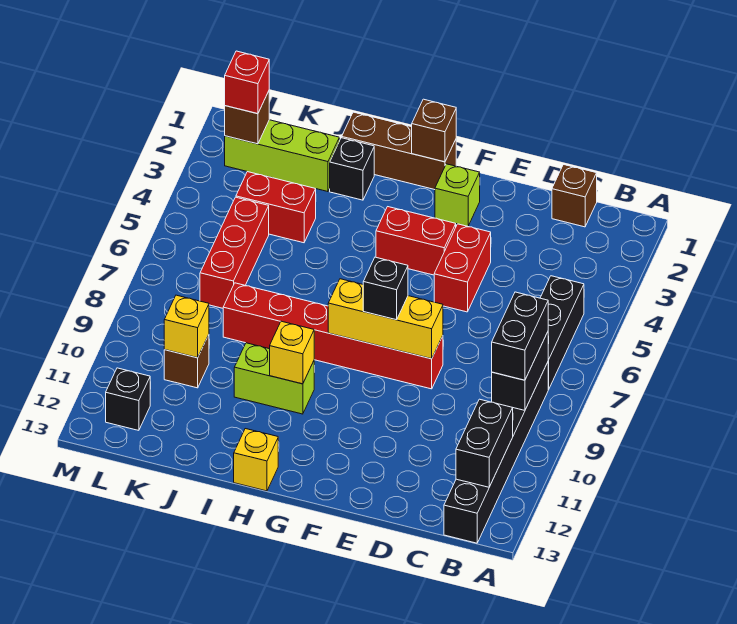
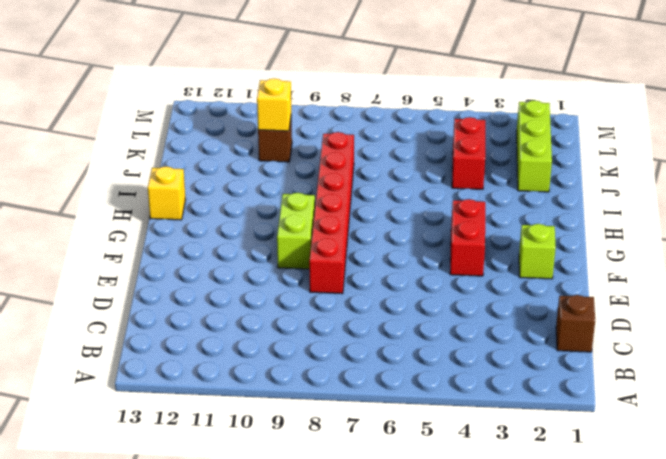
lime brick F9:G9 level 1 -> lime brick H10:I10 level 1
none -> black brick B5:B7 level 1
none -> black brick B8:B13 level 1
none -> red brick E4:E5 level 1

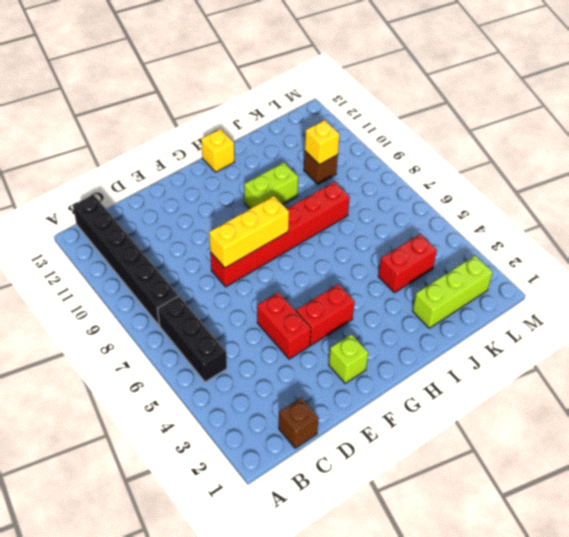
none -> brown brick G1:I1 level 1
none -> black brick I2 level 1
none -> red brick K5:K7 level 1

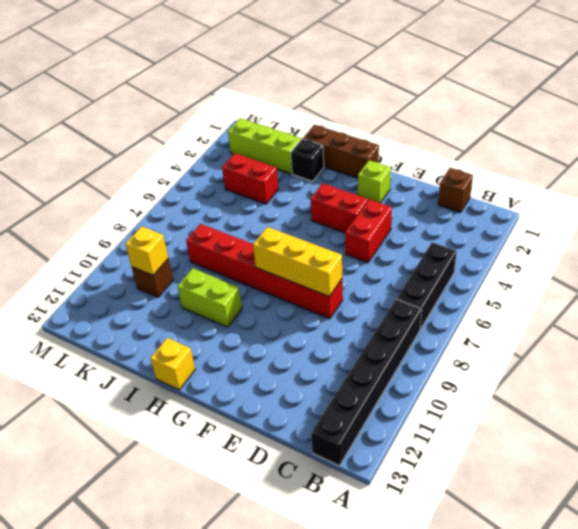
none -> red brick K5:K7 level 1
none -> black brick L12 level 1
none -> black brick B8:B9 level 2

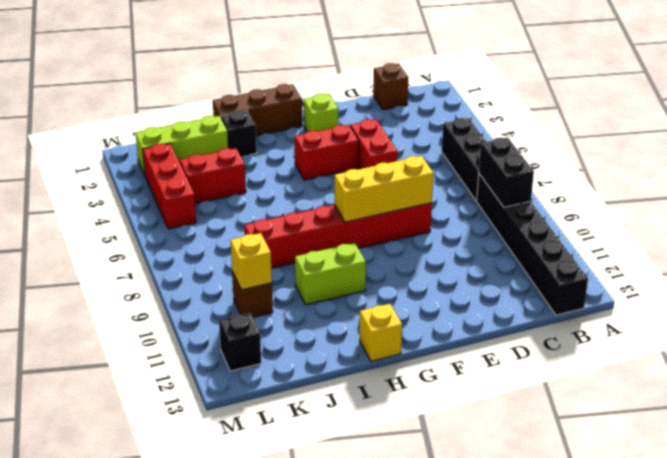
red brick L3:L5 level 1 -> red brick K5:K7 level 1
none -> black brick B11:B12 level 2
none -> brown brick G1 level 2
none -> yellow brick H10 level 2

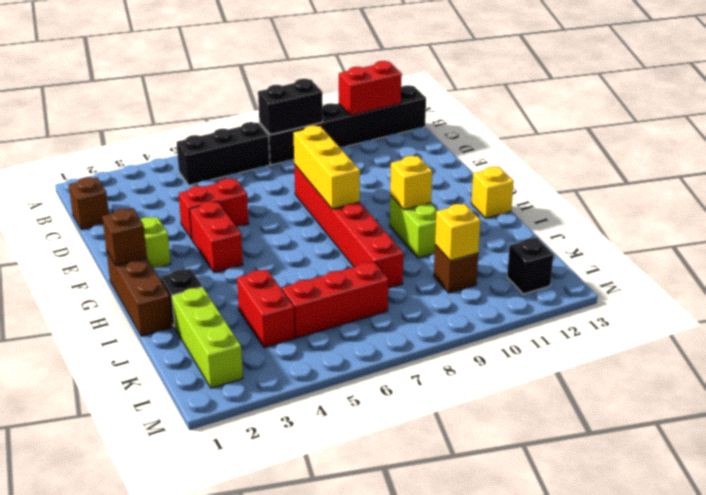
red brick B11:B12 level 2 -> black brick B11:B12 level 2
none -> brown brick L2 level 2
none -> black brick B8:B9 level 3
none -> black brick F8 level 3

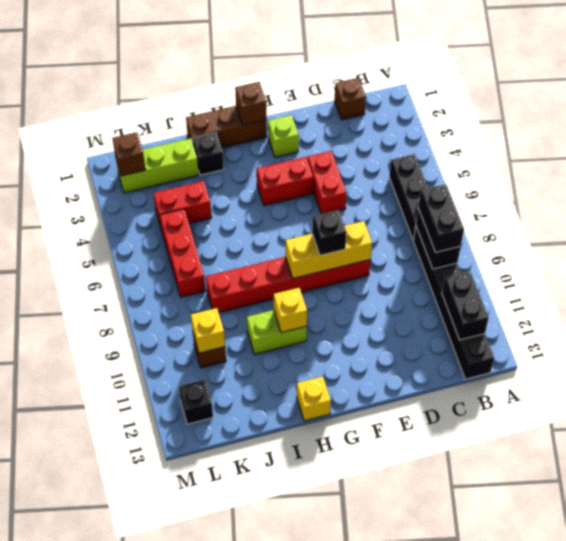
none -> red brick L2 level 3

